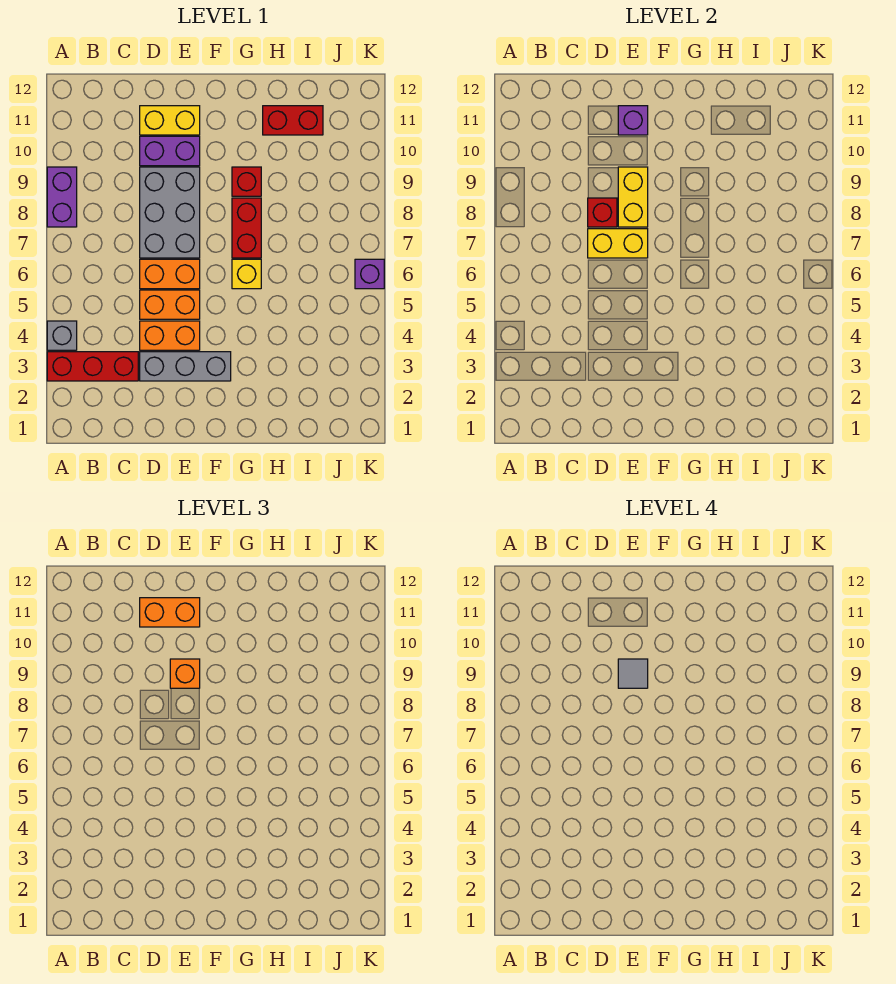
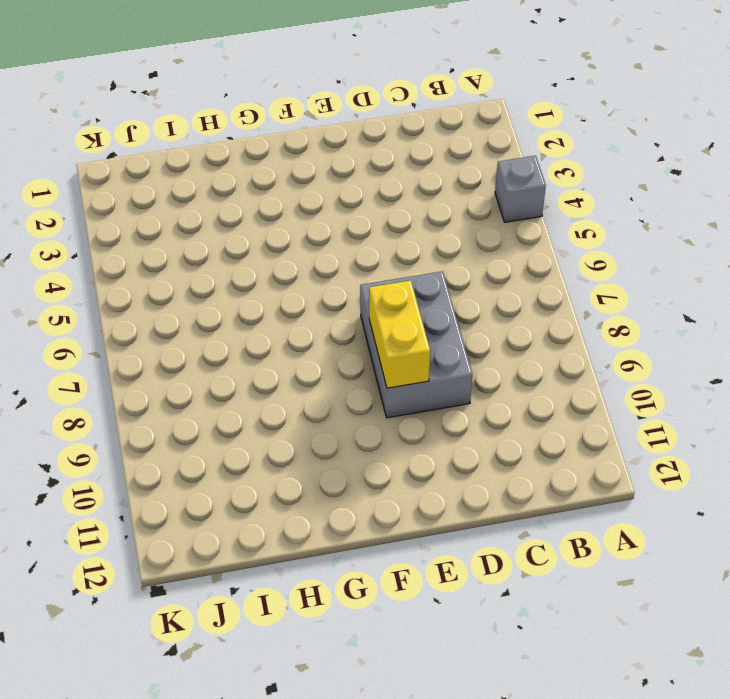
none -> red brick A3:C3 level 1
none -> purple brick A8:A9 level 1
none -> grey brick D3:F3 level 1

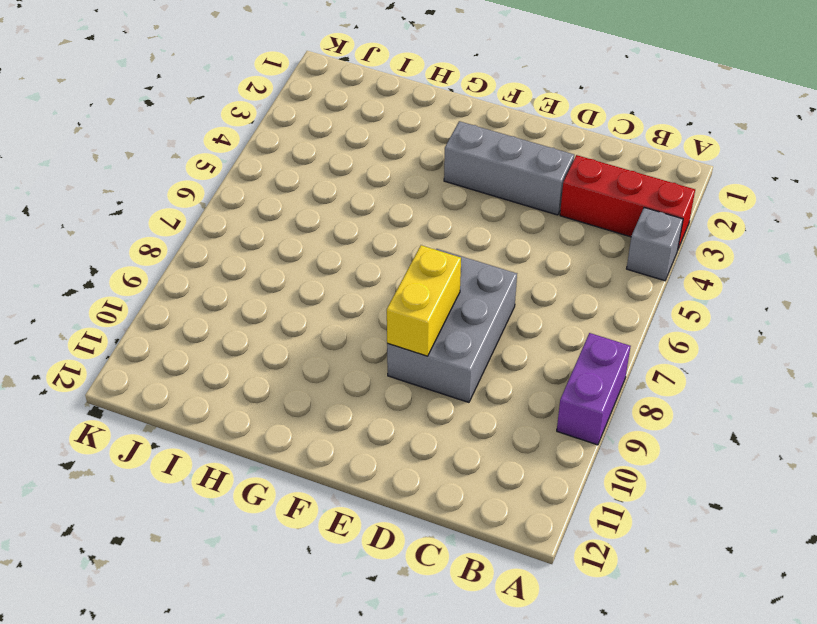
none -> orange brick D4:E4 level 1
none -> orange brick D5:E5 level 1
none -> orange brick D6:E6 level 1

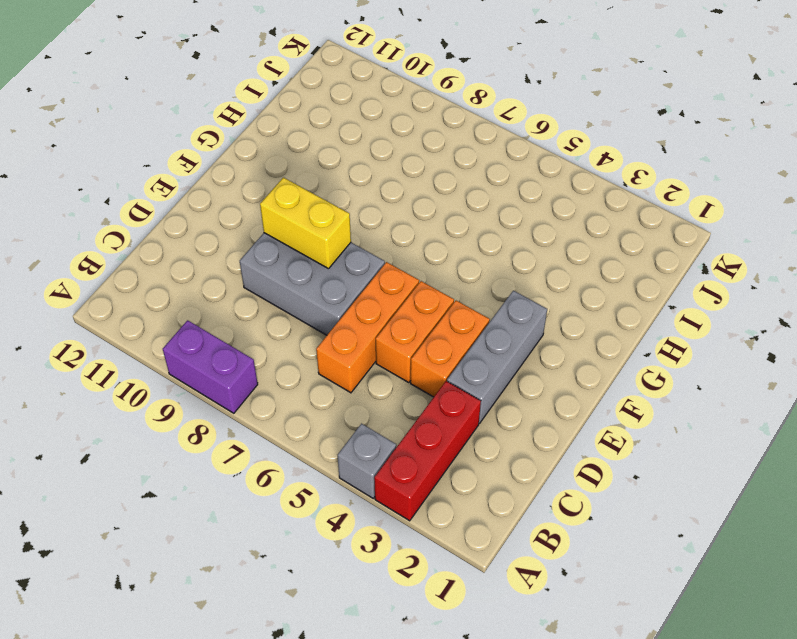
orange brick C6:E6 level 1 -> orange brick D6:E6 level 1
none -> purple brick D10:E10 level 1
none -> yellow brick D11:E11 level 1
none -> yellow brick G6 level 1

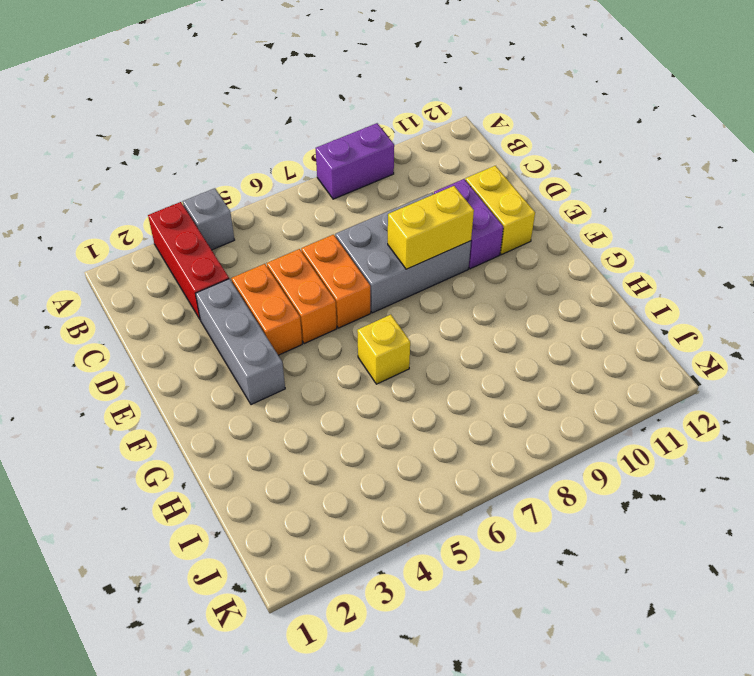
none -> red brick G7:G8 level 1
none -> red brick G9 level 1
none -> red brick H11:I11 level 1

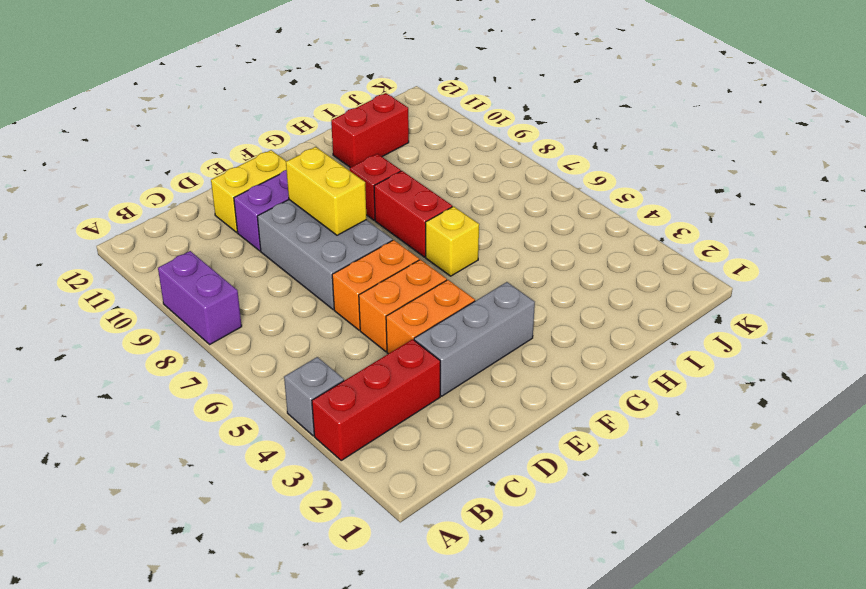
none -> purple brick K6 level 1
none -> yellow brick D7:E7 level 2
none -> red brick D8 level 2

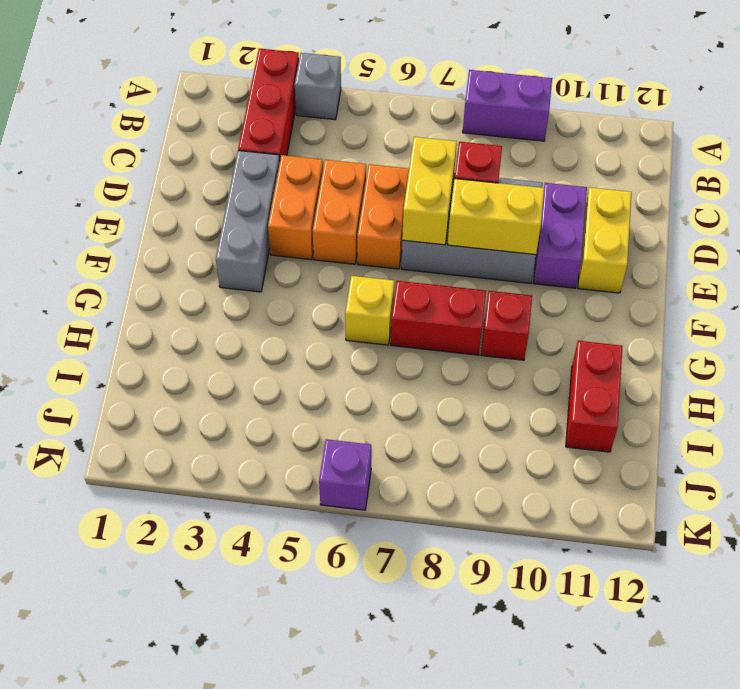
none -> purple brick E11 level 2
none -> orange brick D11:E11 level 3
none -> orange brick E9 level 3

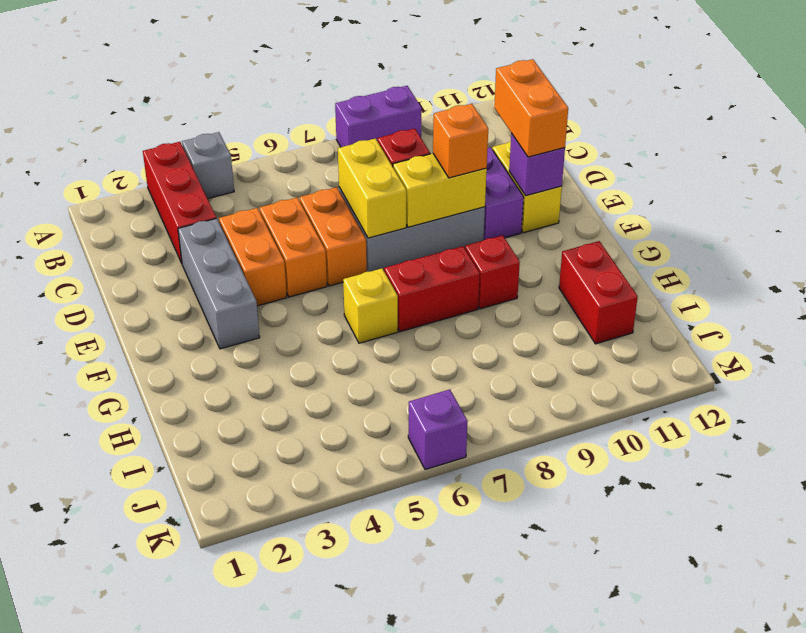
none -> grey tile E9 level 4

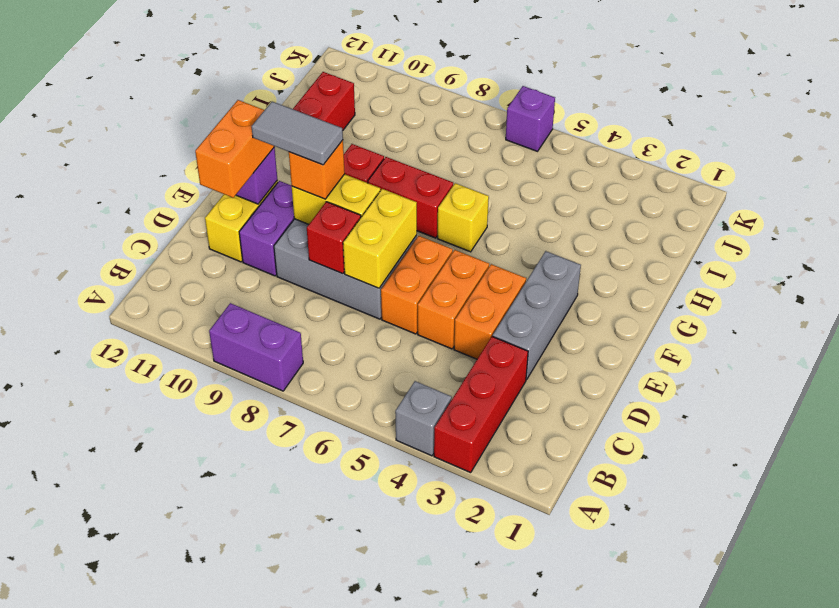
grey tile E9:E10 level 4 -> grey tile E9 level 4

